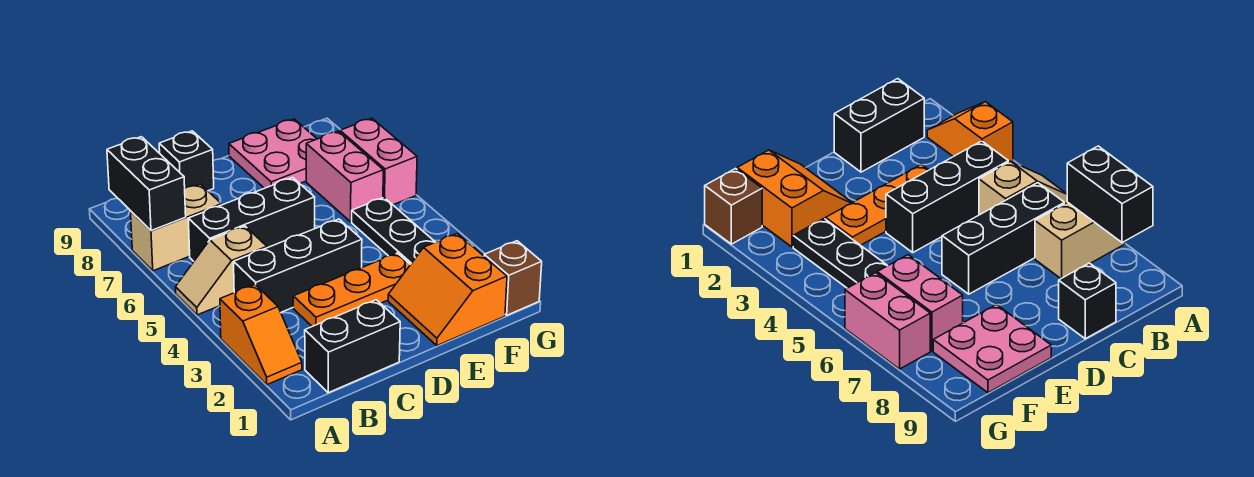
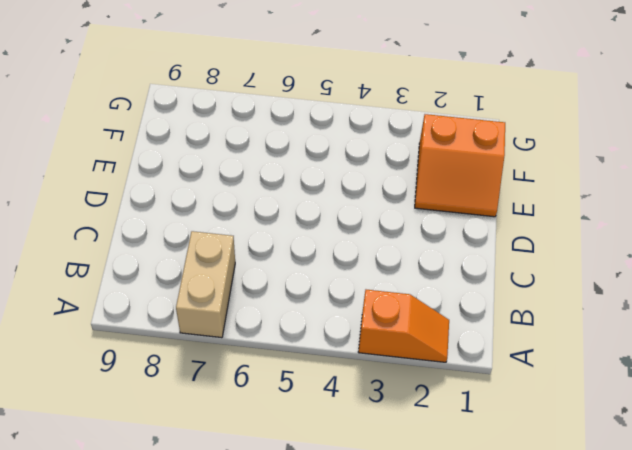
none -> tan slope A5:B5 level 1 top B
none -> black brick B1:C1 level 1
none -> black brick B4:D4 level 1

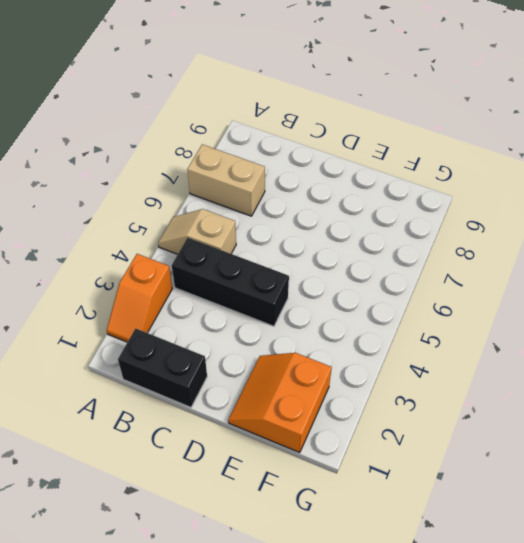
none -> black brick B6:D6 level 1
none -> orange plate C3:E3 level 1
none -> black brick C9 level 1

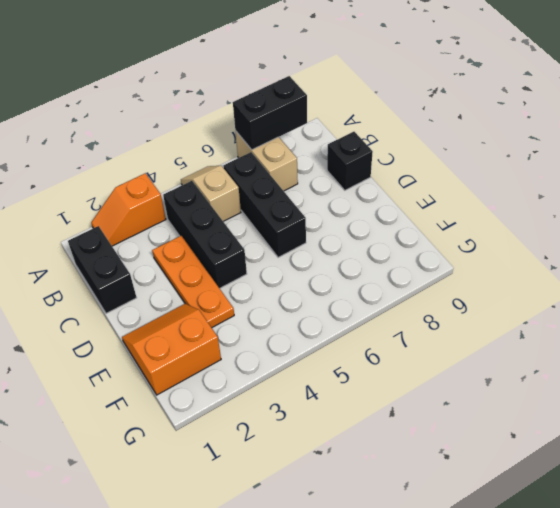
none -> pink plate E8:F9 level 1
none -> black plate F3:F5 level 1
none -> pink brick F6:F7 level 1

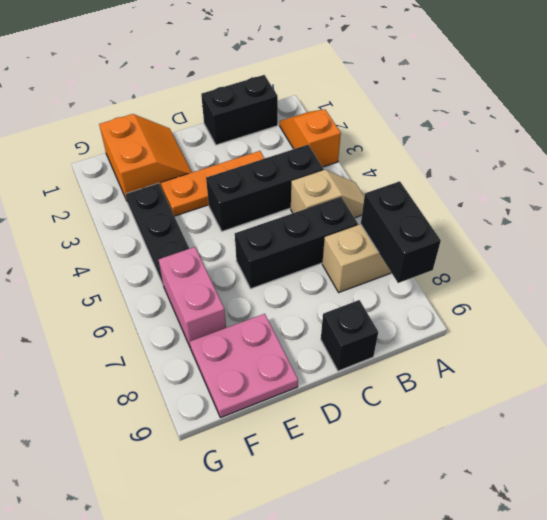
none -> brown brick G1 level 1
none -> pink brick G6:G7 level 1

